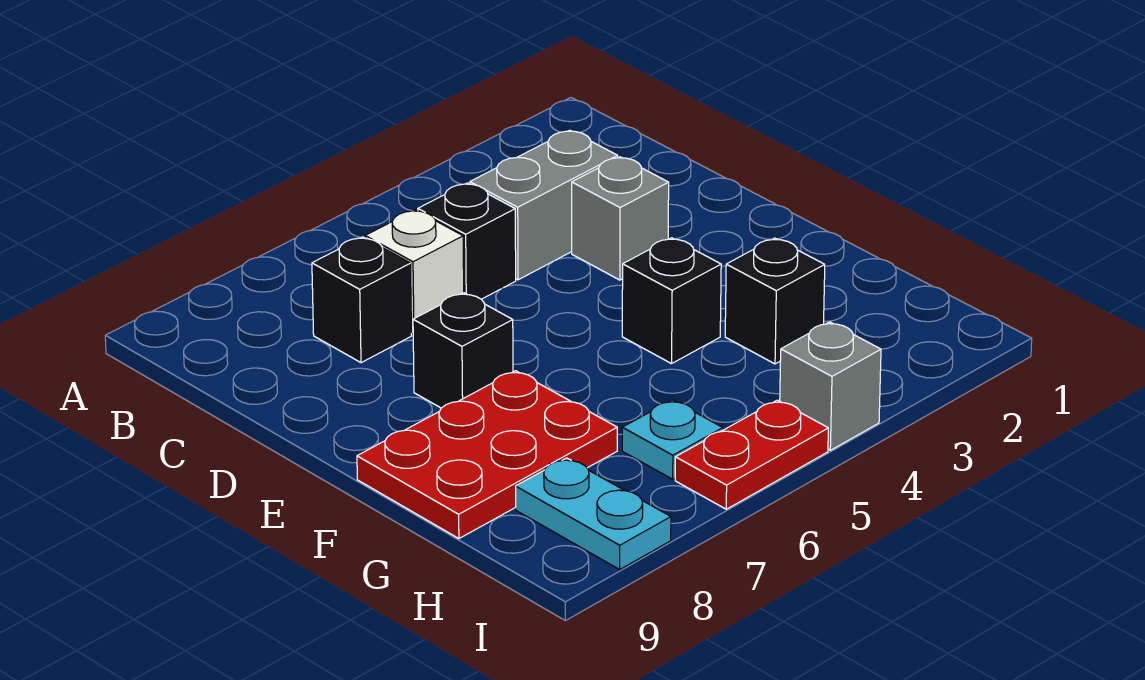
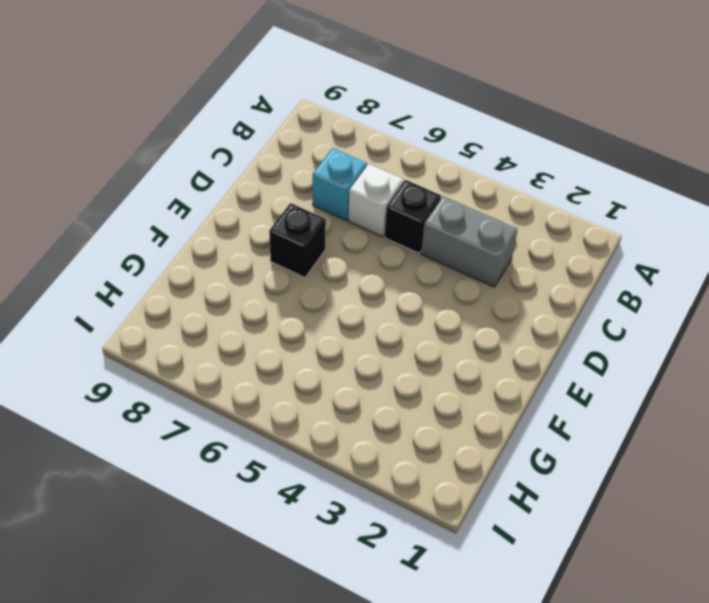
cyan brick C7 level 1 -> black brick C7 level 1
none -> grey brick D3 level 1
none -> black brick F4 level 1
none -> red plate F7:G9 level 1

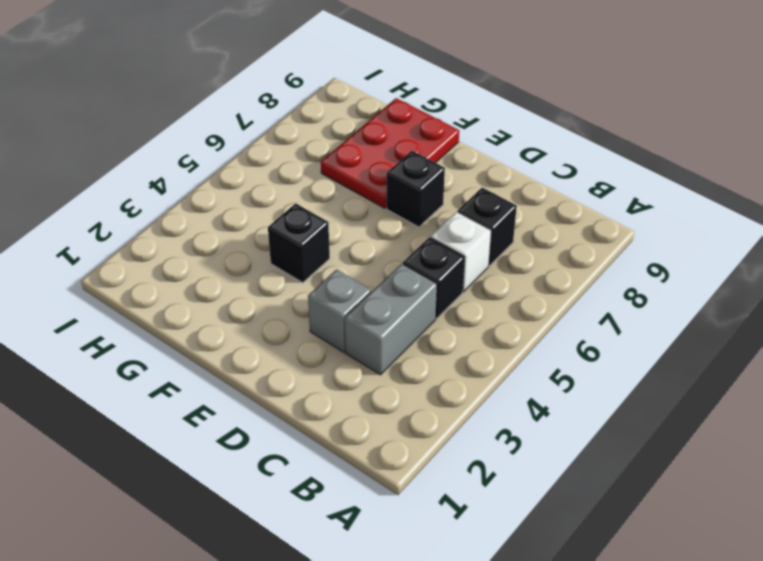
none -> black brick G3 level 1
none -> cyan plate H6 level 1
none -> cyan plate H8:I8 level 1

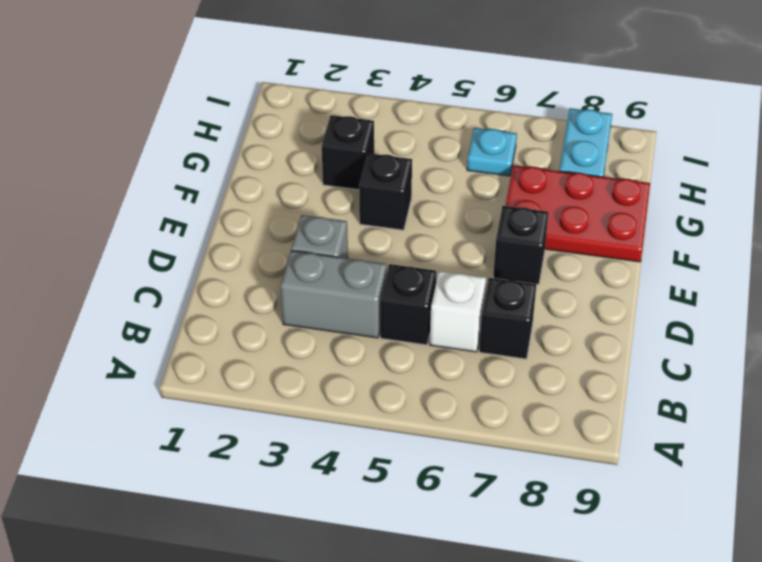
none -> grey brick I4 level 1
none -> red plate I5:I6 level 1

